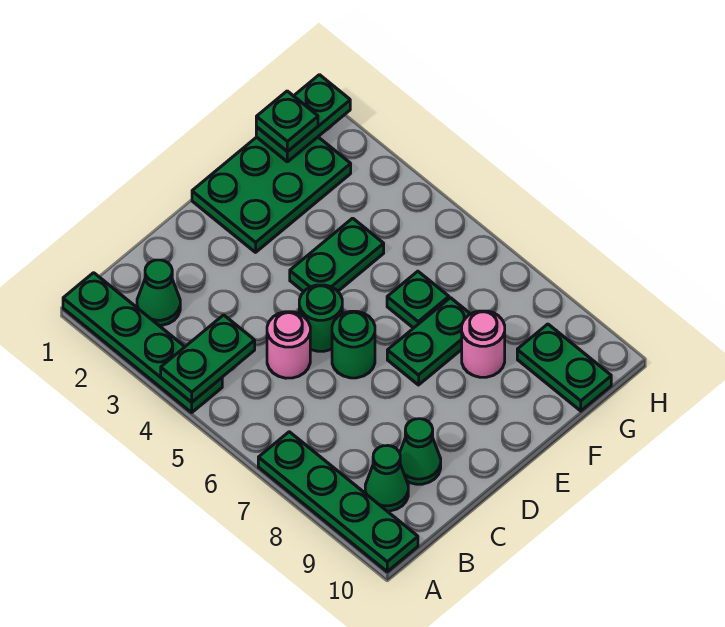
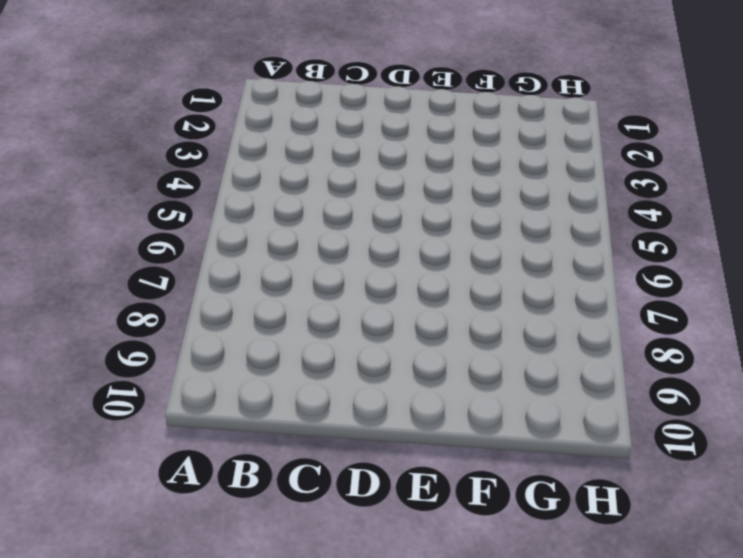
none -> green plate A1:A4 level 1
none -> green plate A7:A10 level 1
none -> green cone B2 level 1

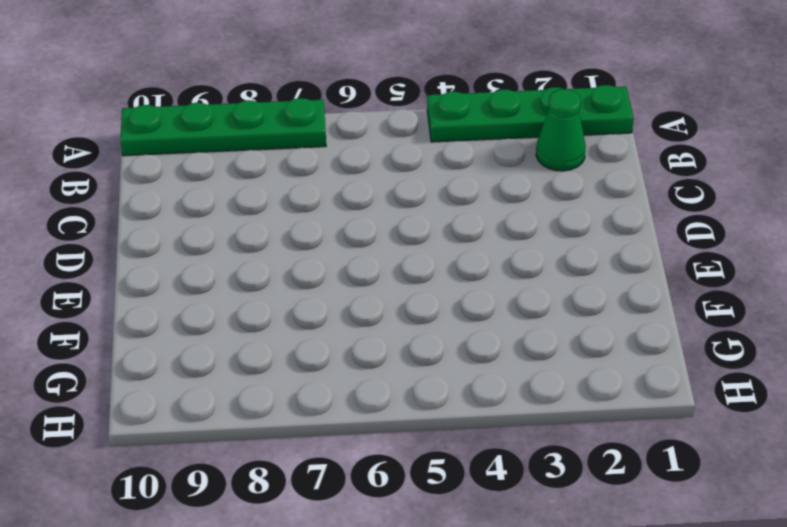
none -> green cone B9 level 1
none -> pink round brick C5 level 1
none -> green cone C9 level 1

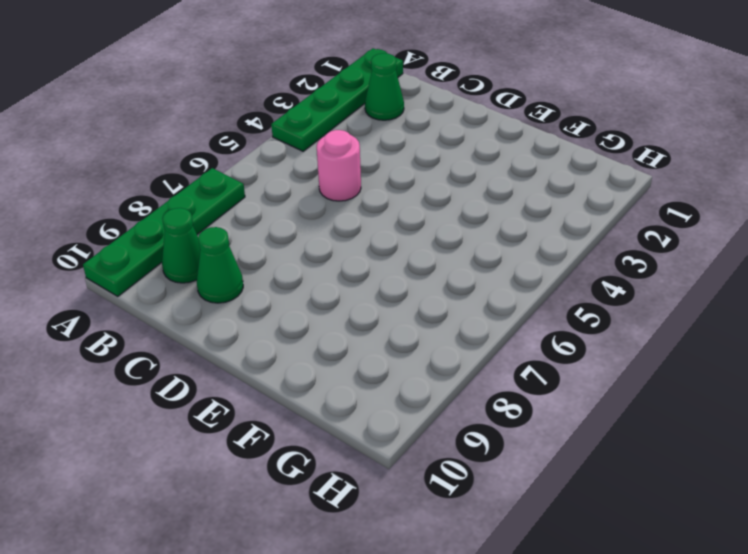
none -> green round brick D5 level 1
none -> green round brick D6 level 1
none -> green plate E1:G2 level 1

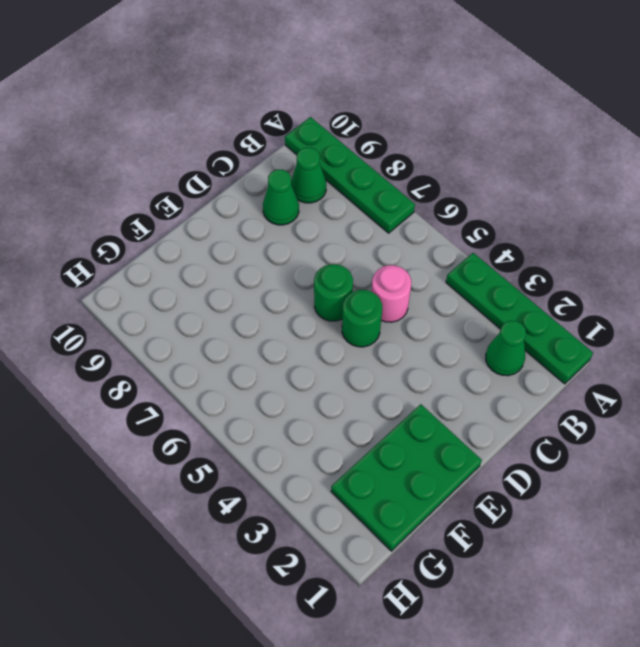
none -> green plate E4:F4 level 1
none -> green plate E7:F7 level 1
none -> green plate F6 level 1

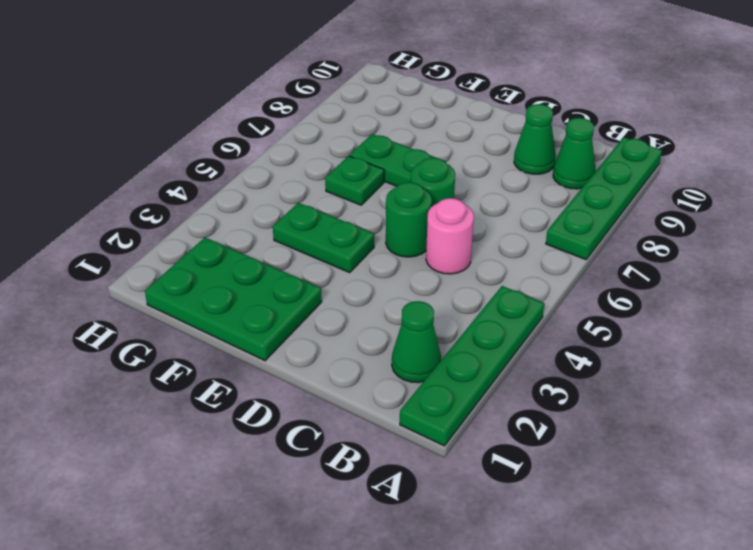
none -> pink round brick F8 level 1
none -> green plate G9:G10 level 1
none -> green plate A4:B4 level 2

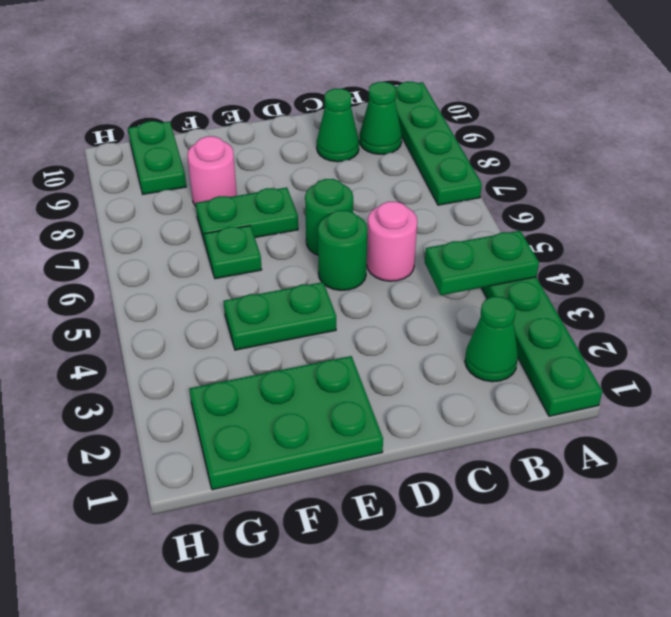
none -> green plate G1:H1 level 2
none -> green plate G1 level 3

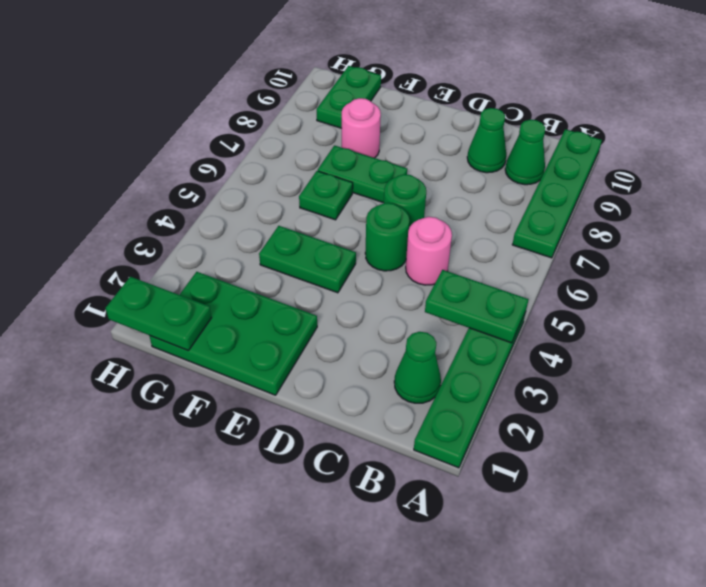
none -> green plate G1 level 3

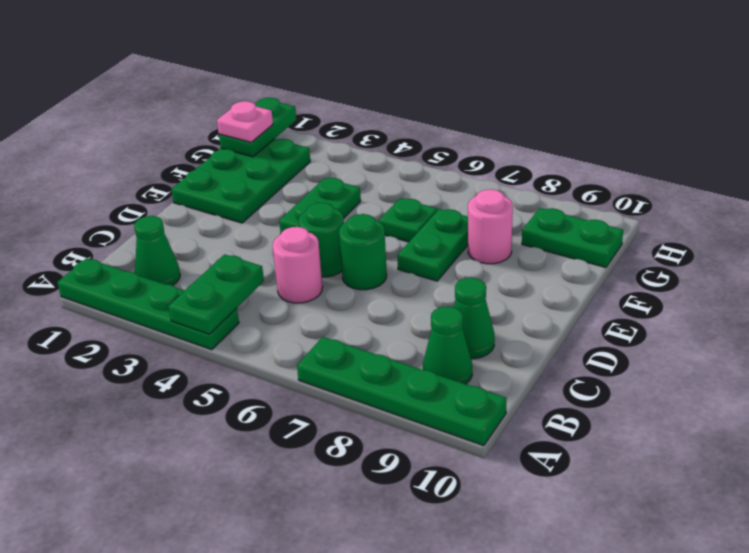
pink plate G1 level 3 -> green plate G1 level 3

